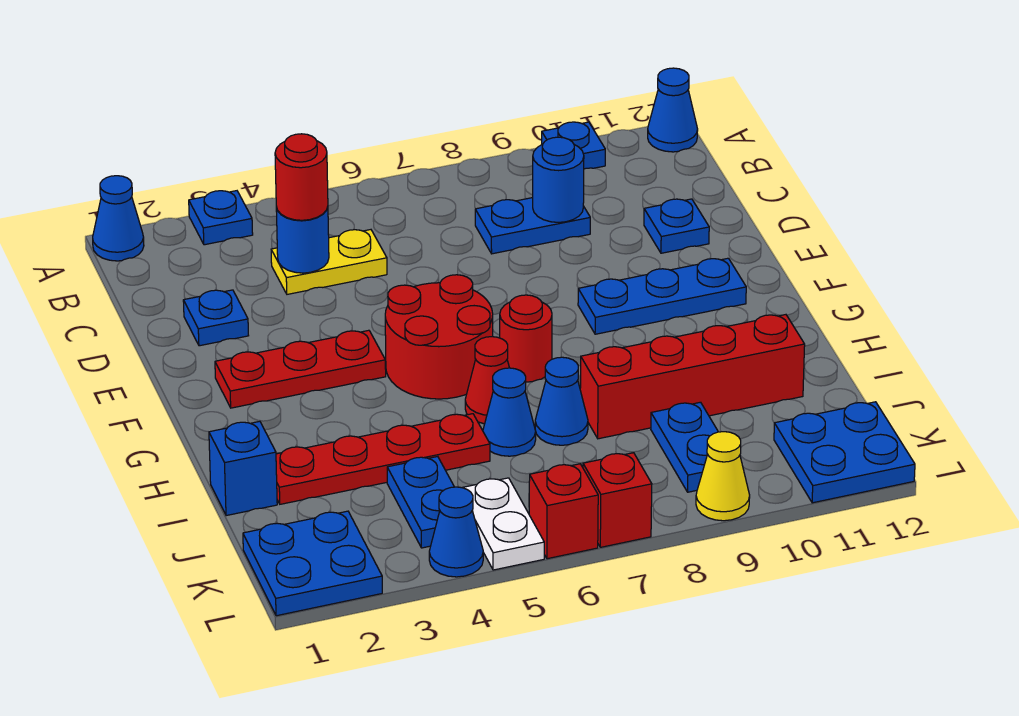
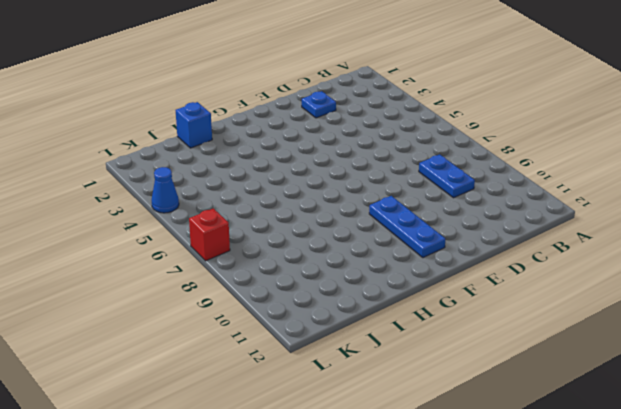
none -> blue cone A1 level 1
none -> blue plate A3 level 1
none -> blue plate A10 level 1
none -> blue cone A12 level 1

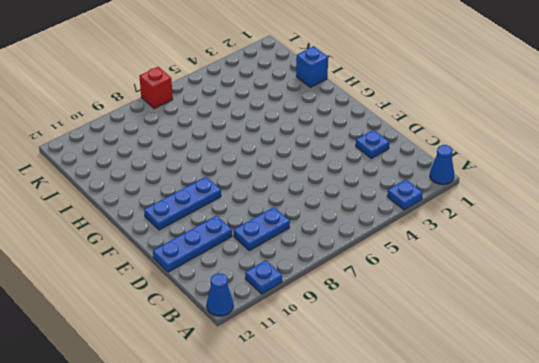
blue plate D10:D12 level 1 -> blue plate D11 level 1
none -> yellow plate C4:C5 level 1
none -> red plate F2:F4 level 1
none -> red round brick F5:G6 level 1
none -> red round brick G7 level 1

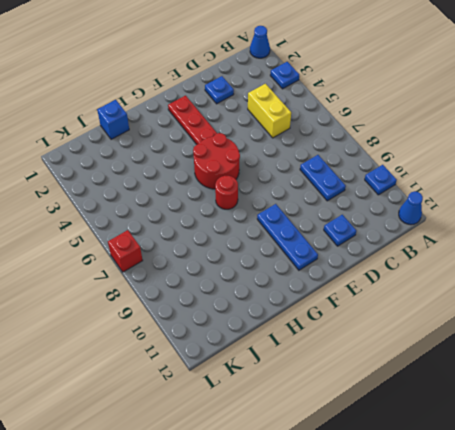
yellow brick C4:C5 level 1 -> yellow plate C4:C5 level 1
none -> red cone H6 level 1
none -> red plate I2:I5 level 1
none -> blue cone I6 level 1
none -> blue cone I7 level 1

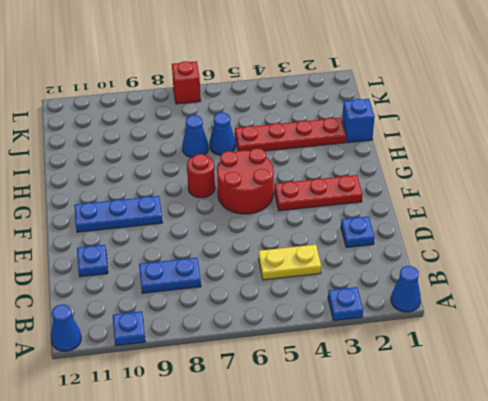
none -> red cone H6 level 1
none -> red brick I8:I11 level 1
none -> blue plate J4:K4 level 1
none -> blue plate J9:K9 level 1

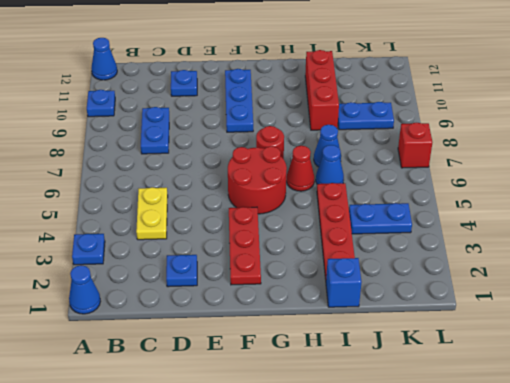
red brick I9:I11 level 1 -> red brick I8:I11 level 1
none -> blue plate K1:L2 level 1
none -> white plate K5:L5 level 1
none -> blue plate K11:L12 level 1
none -> blue cone L4 level 1

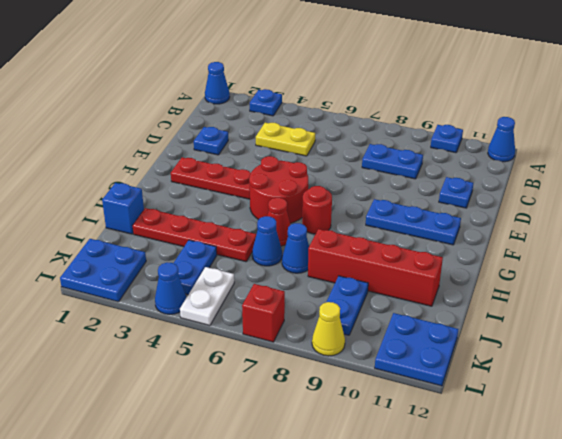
none -> red brick L6 level 1
none -> blue round brick C4 level 2
none -> blue round brick C9 level 2
none -> red round brick C4 level 3

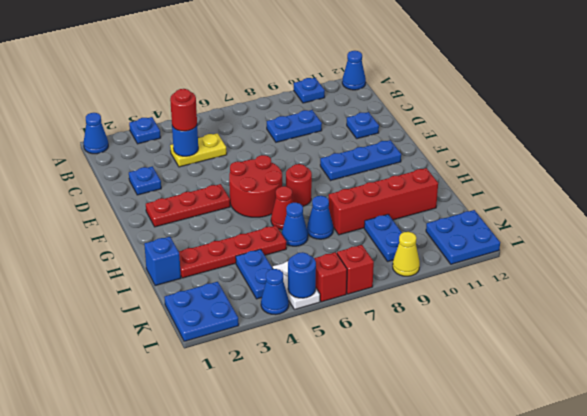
blue round brick L5 level 2 -> blue round brick C9 level 2

